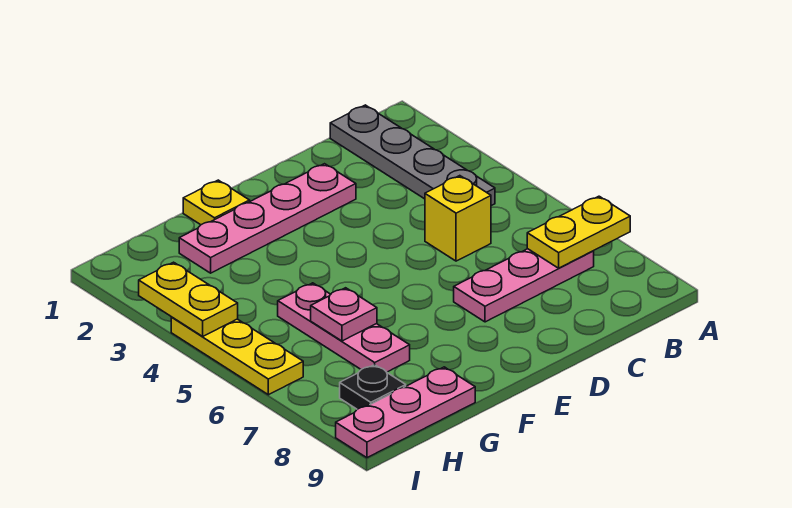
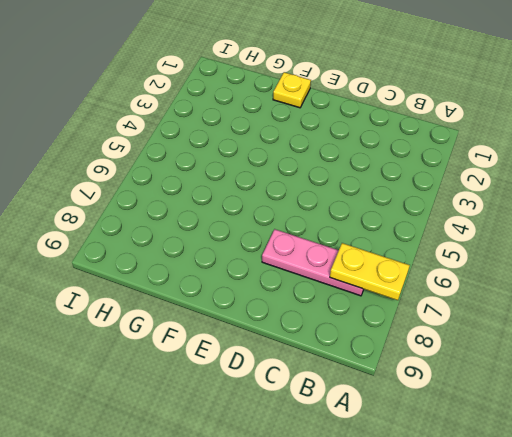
none -> grey plate B1:B4 level 1
none -> yellow brick C5 level 1
none -> pink plate D2:G2 level 1

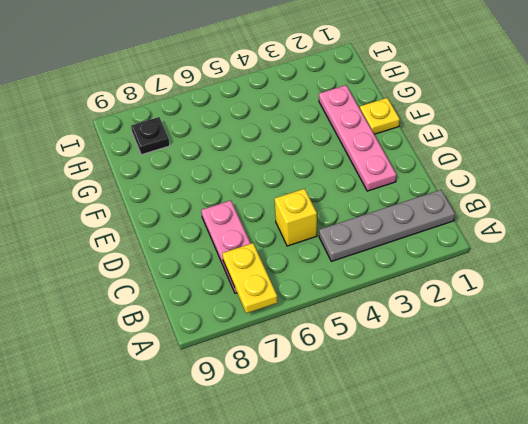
none -> pink plate G5:G7 level 1
none -> pink plate G9:I9 level 1
none -> yellow plate I4:I6 level 1

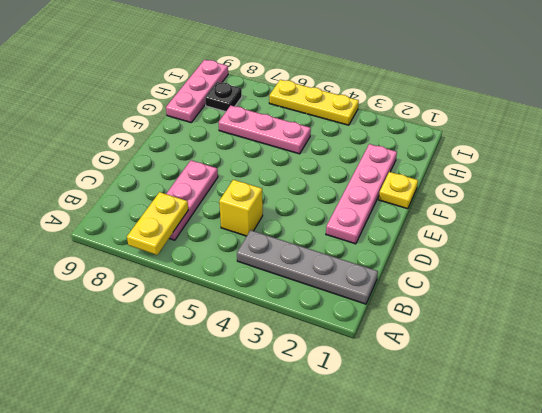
none -> pink plate G6 level 2
none -> yellow plate I3:I4 level 2

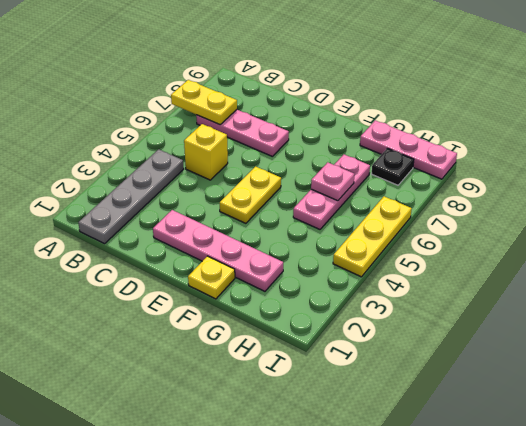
yellow plate E4:E5 level 1 -> yellow plate I3:I4 level 2

